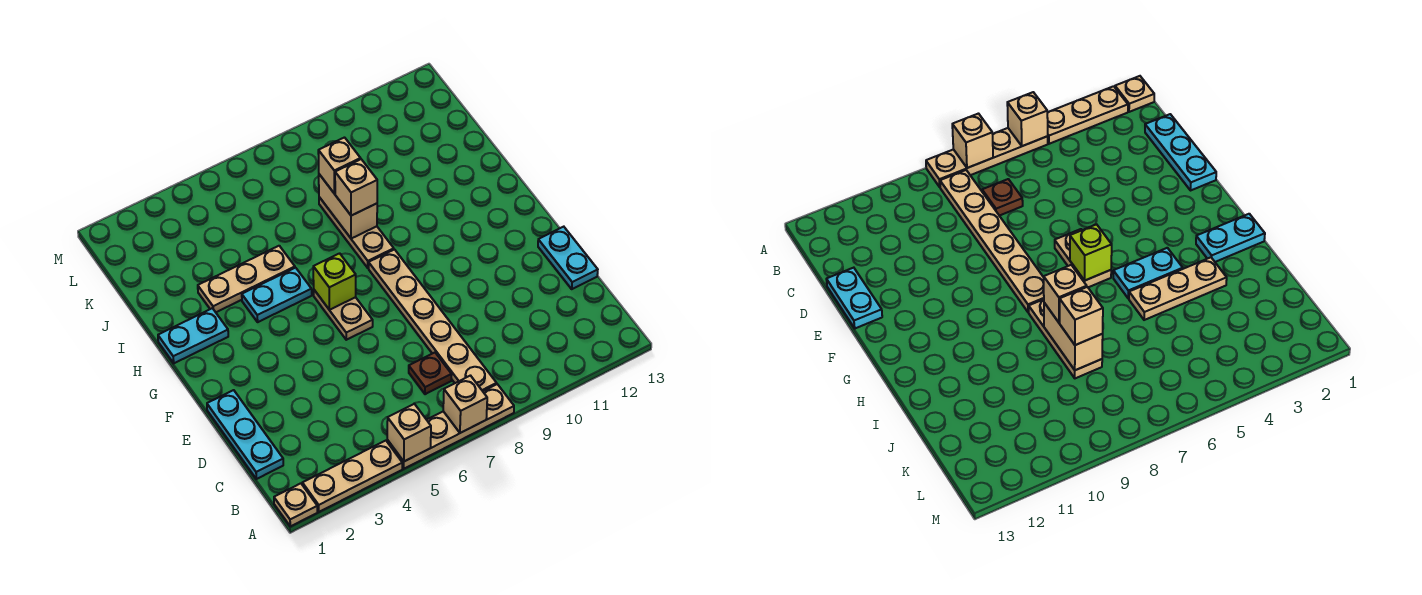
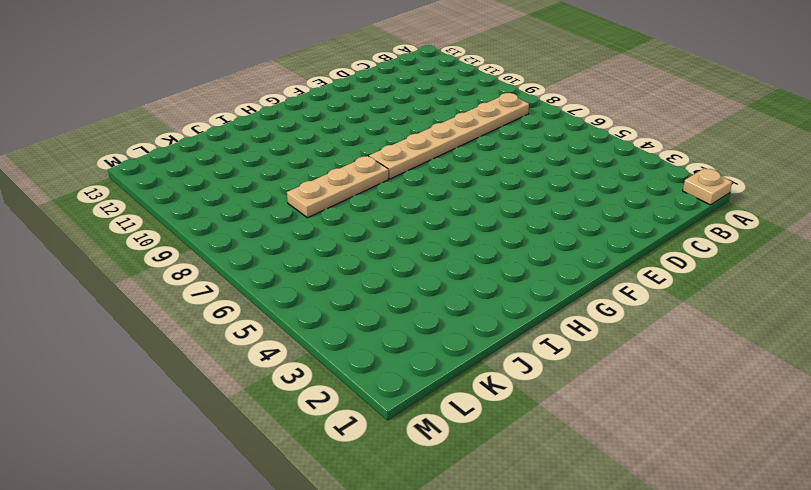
none -> tan plate A2:A4 level 1
none -> tan plate A5:A8 level 1
none -> cyan plate C1:E1 level 1

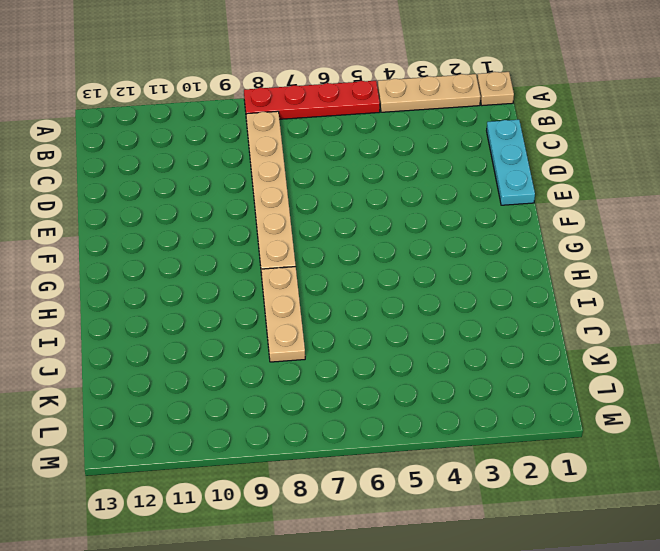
red plate A5:A8 level 1 -> tan plate A5:A8 level 1
none -> brown plate C7 level 1
none -> cyan plate D13:E13 level 1
none -> tan plate F6:G6 level 1

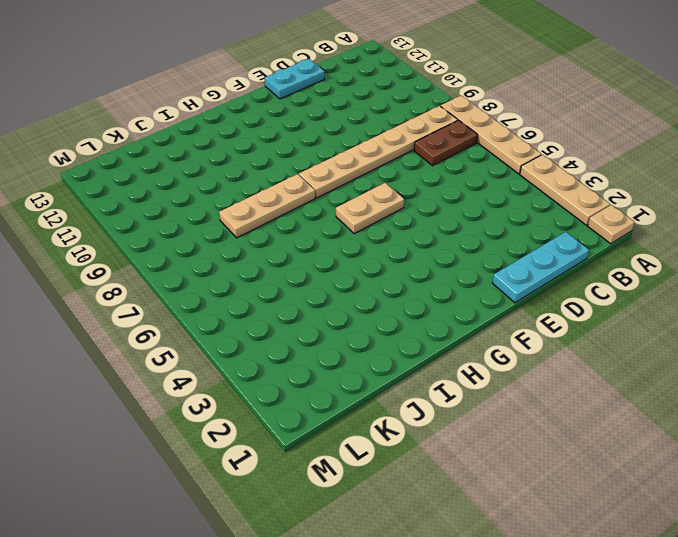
brown plate B7:C7 level 1 -> brown plate C7 level 1
none -> cyan plate H1:H2 level 1
none -> cyan plate H4:H5 level 1
none -> tan plate I3:I5 level 1

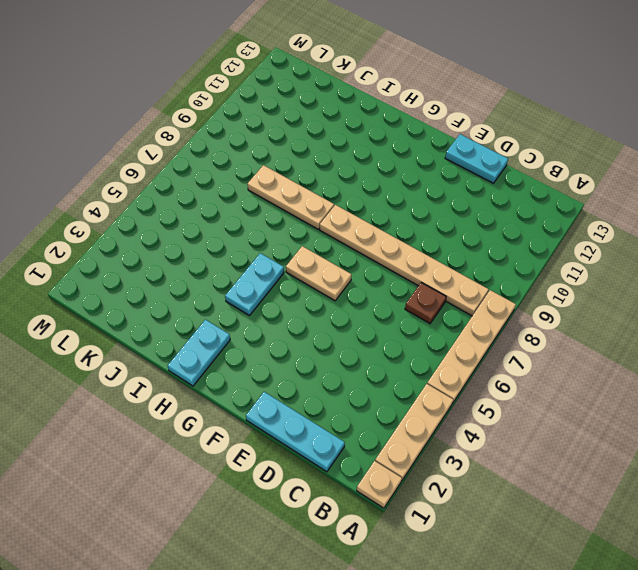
none -> tan plate I3:I5 level 1
none -> tan brick A5 level 2
none -> tan brick A7 level 2

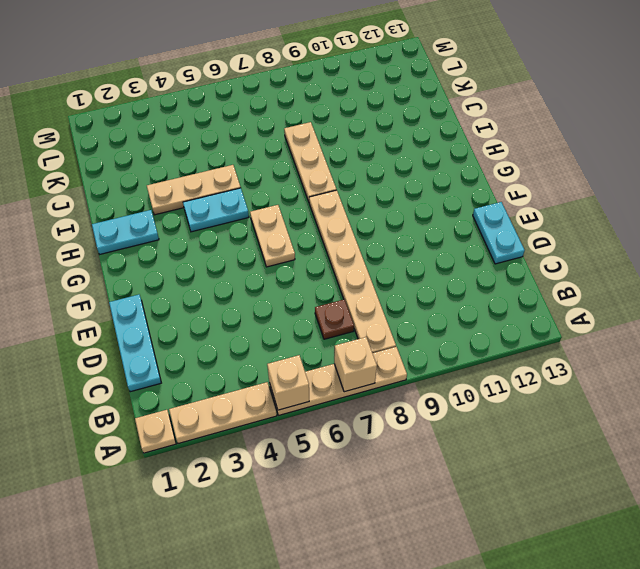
none -> lime brick G6 level 2
none -> tan brick I8:J8 level 2
none -> tan brick I8 level 3

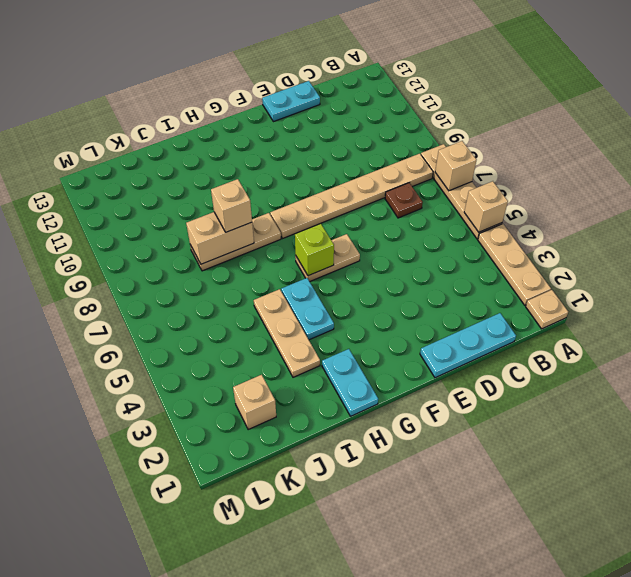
tan brick K2 level 1 -> tan brick J8 level 3

